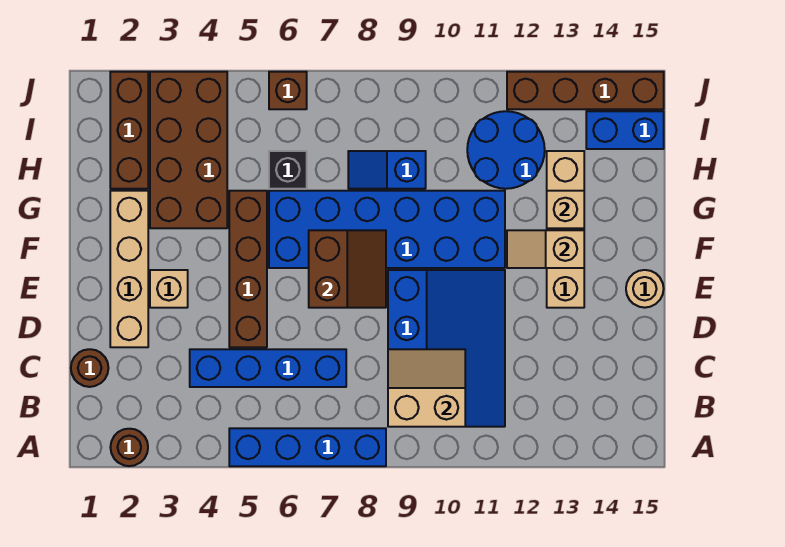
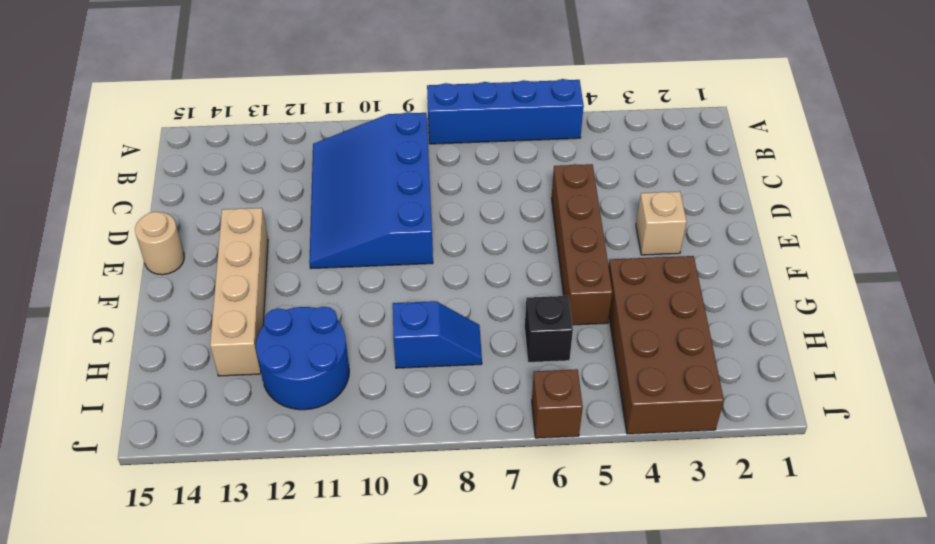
none -> brown round brick A2 level 1
none -> brown round brick C1 level 1
none -> blue brick C4:C7 level 1

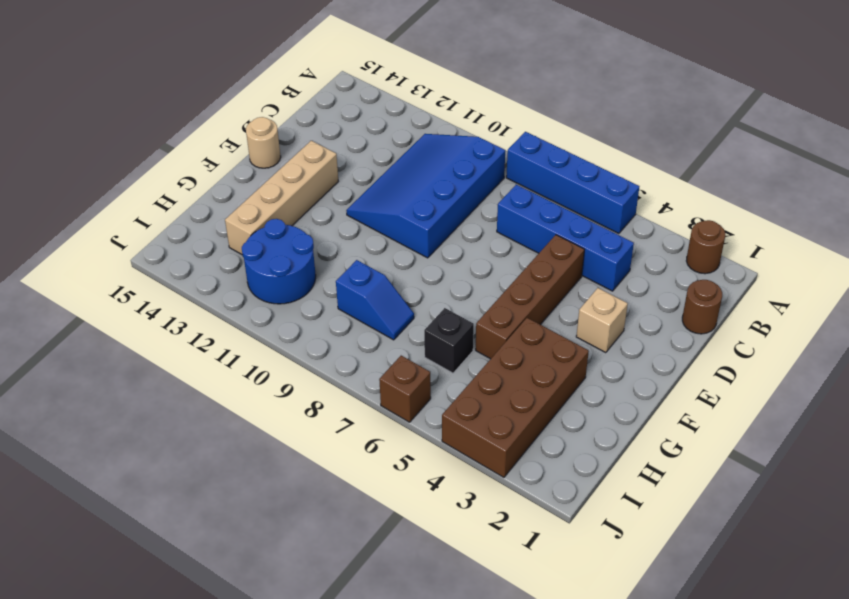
none -> tan brick D2:G2 level 1
none -> blue brick F6:G11 level 1
none -> brown brick H2:J2 level 1

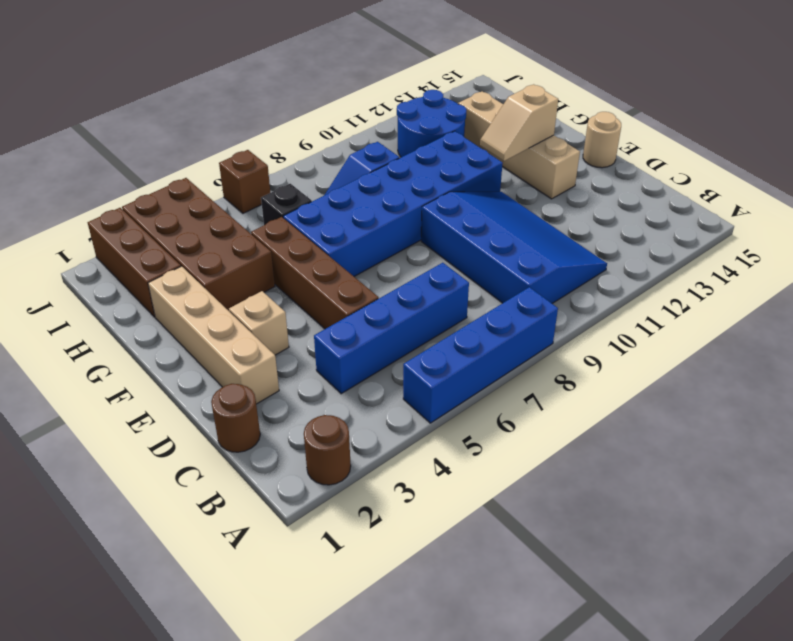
none -> blue brick I14:I15 level 1
none -> brown brick J12:J15 level 1
none -> tan slope B9:C10 level 2 top B

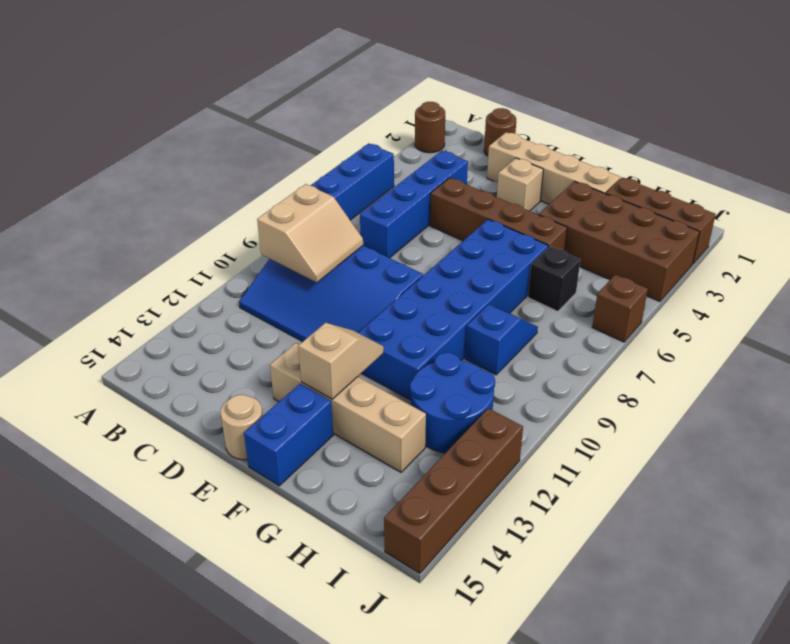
blue brick F14:F15 level 1 -> blue brick I14:I15 level 1
none -> brown slope E7:F8 level 2 top 7
none -> tan brick G13 level 2

